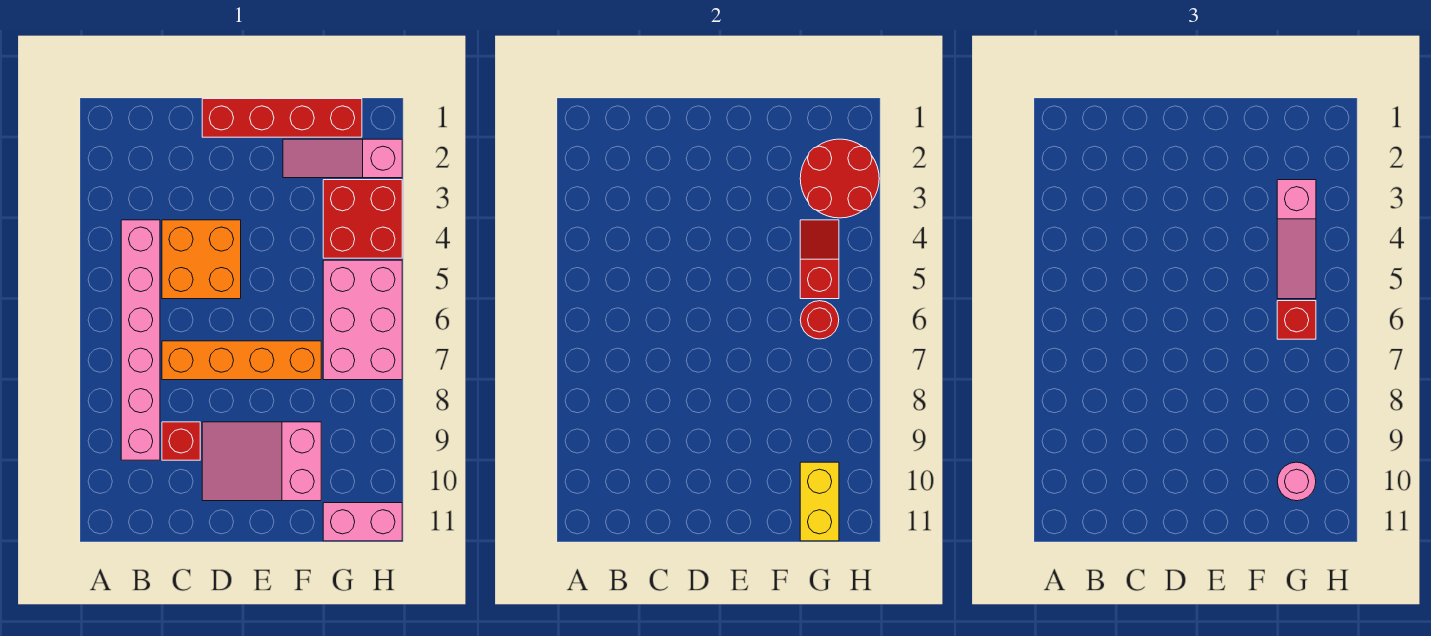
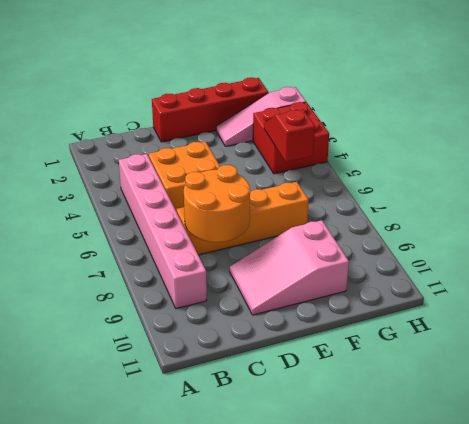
orange round brick C7:D8 level 2 -> none
none -> red brick C9 level 1
none -> pink brick G5:H7 level 1
none -> pink brick G11:H11 level 1

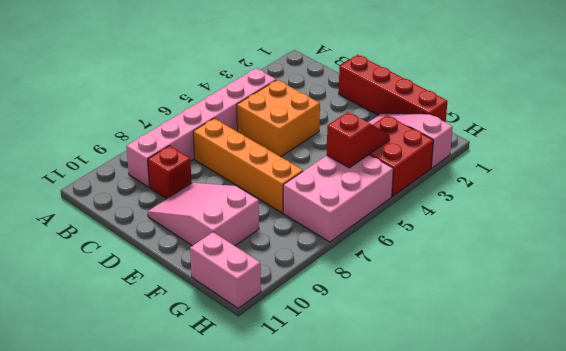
none -> red round brick G2:H3 level 2
none -> red round brick G6 level 2
none -> yellow brick G10:G11 level 2

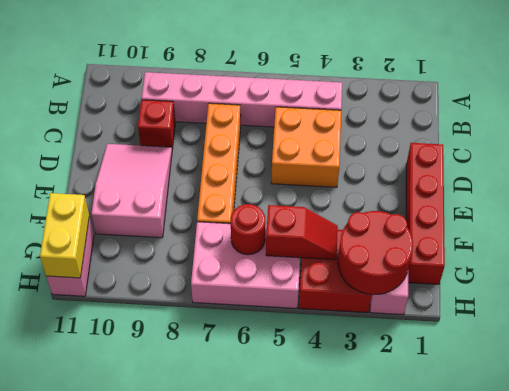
yellow brick G11:H11 level 2 -> yellow brick G10:G11 level 2
none -> pink slope G3:G5 level 3 top 3
none -> red brick G6 level 3
none -> pink round brick G10 level 3

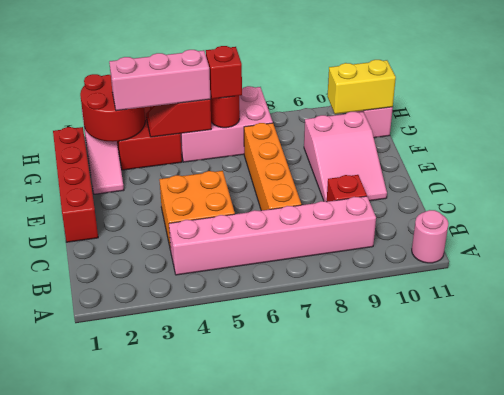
pink round brick A11 level 1 -> pink round brick G10 level 3
pink brick G3:G5 level 3 -> pink slope G3:G5 level 3 top 3

